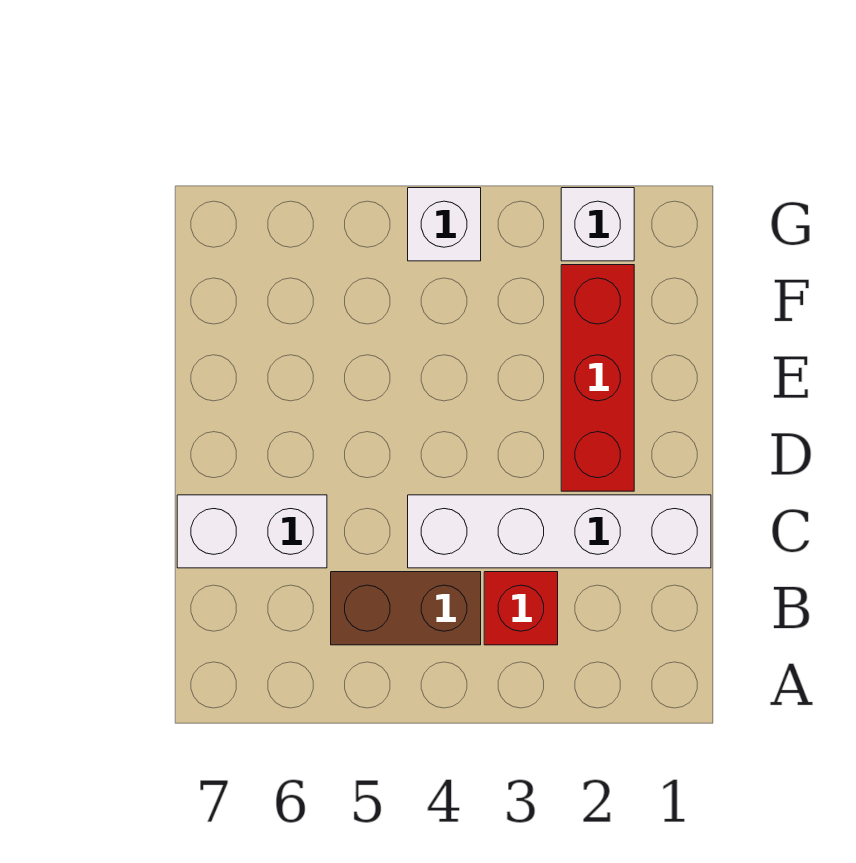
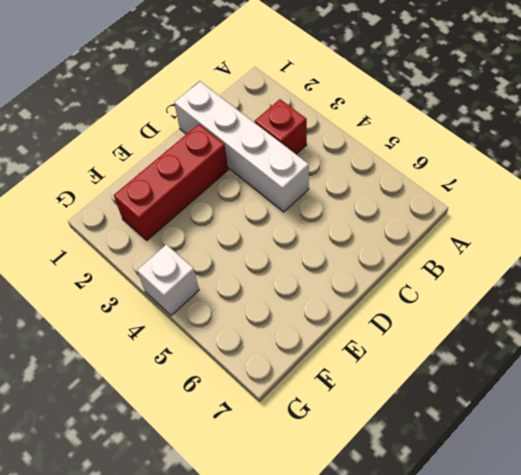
none -> brown brick B4:B5 level 1
none -> white brick C6:C7 level 1

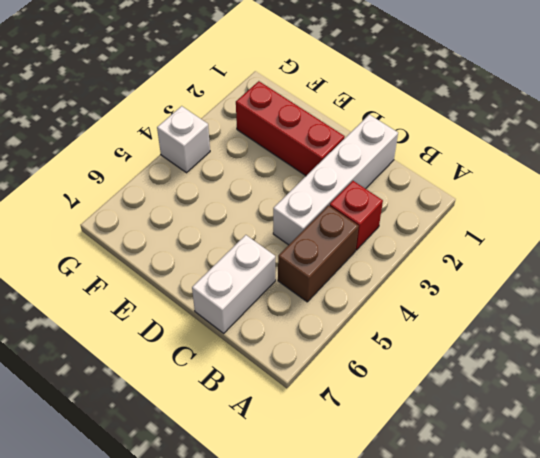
none -> white brick G2 level 1

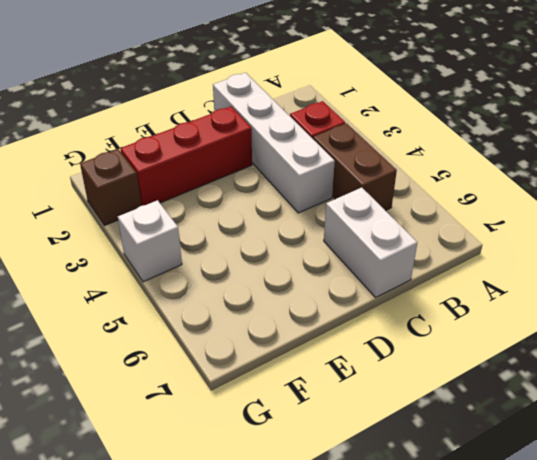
brown brick G2 level 1 -> white brick G2 level 1

